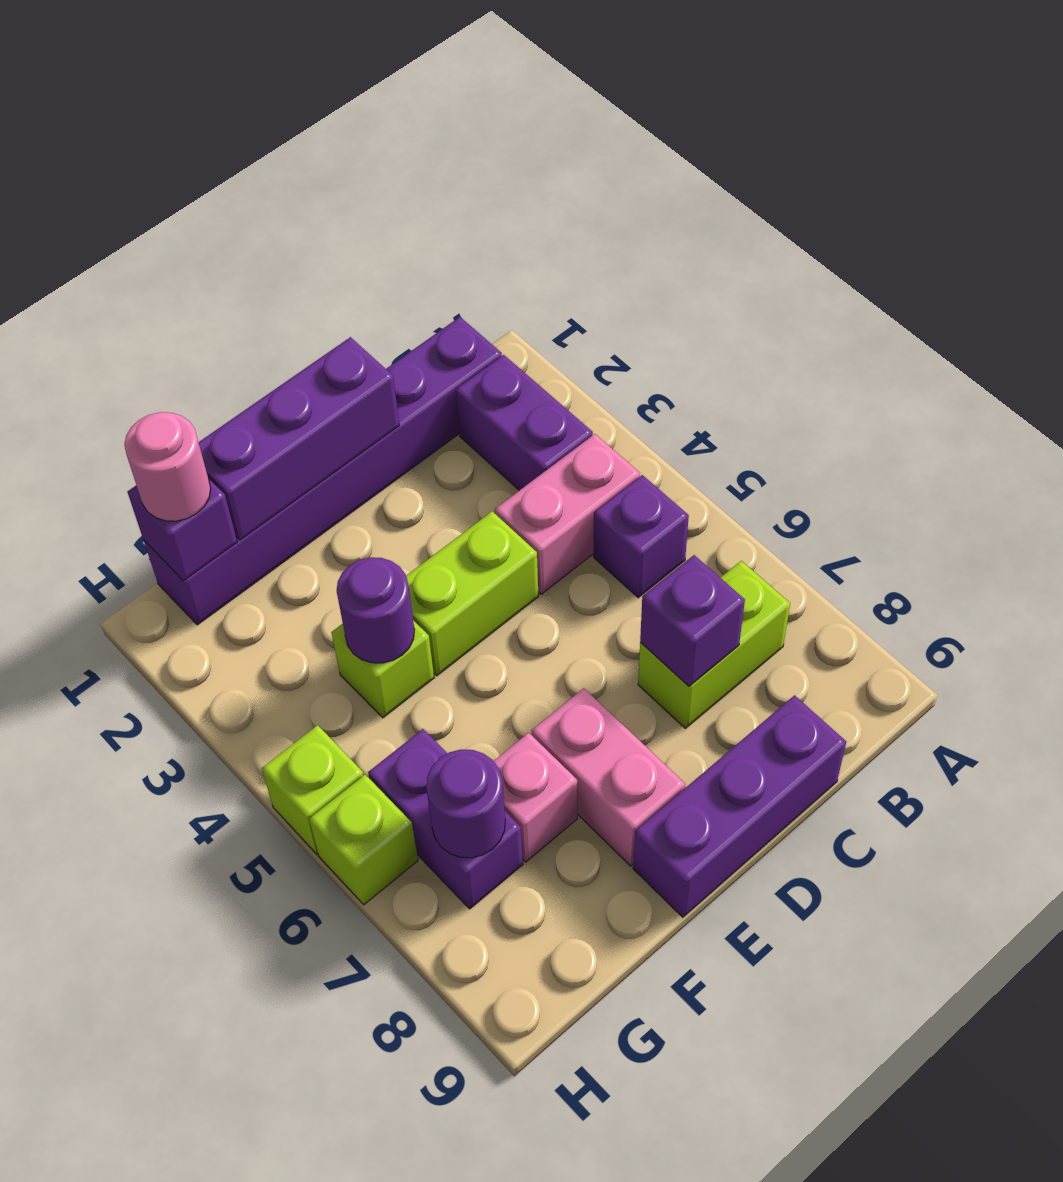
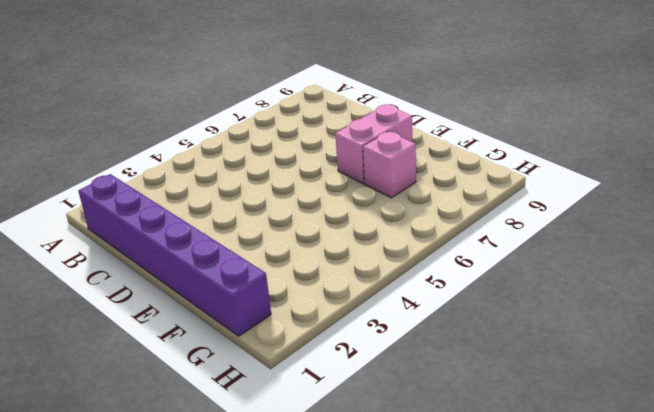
none -> purple brick B2:B3 level 1
none -> pink brick B4:C4 level 1
none -> purple brick B5 level 1

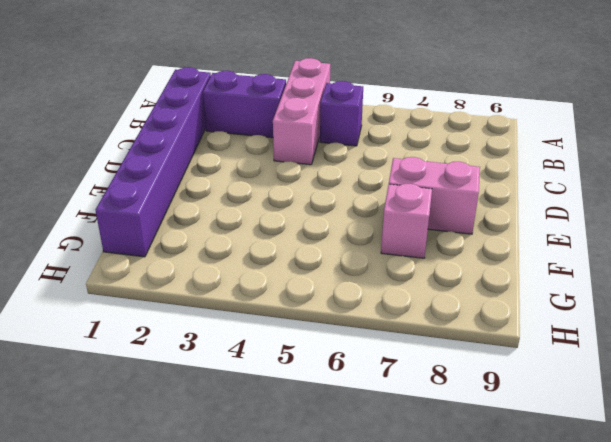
pink brick A4:C4 level 1 -> pink brick B4:C4 level 1
none -> lime brick B7:C7 level 1
none -> purple brick C9:E9 level 1
none -> lime brick D4:E4 level 1

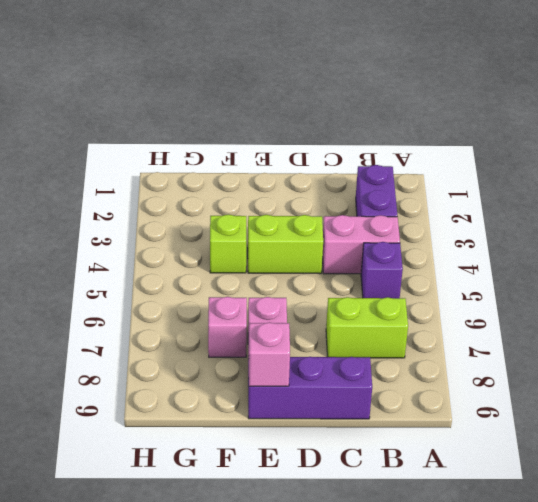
pink brick E9 level 2 -> none
none -> purple brick B1:G1 level 1
none -> purple brick G6:G7 level 1
none -> lime brick H5 level 1

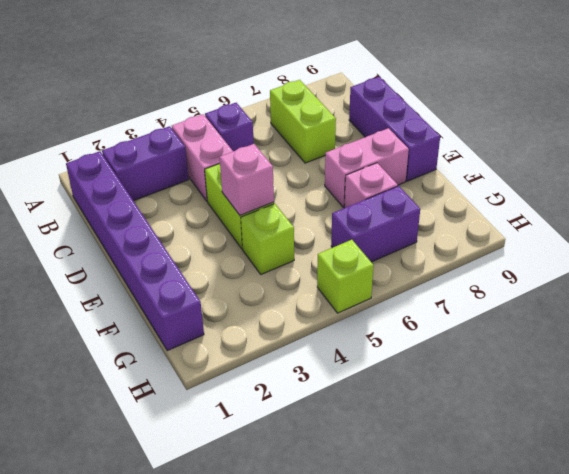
pink brick E4 level 2 -> none
none -> lime brick H6 level 1
none -> purple brick C7 level 2
none -> purple brick D1:F1 level 2

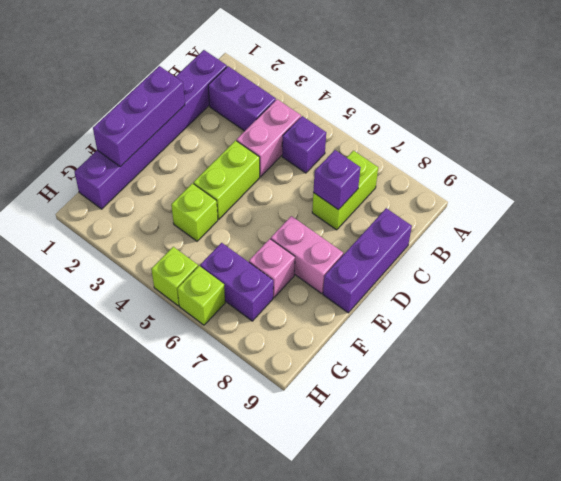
none -> purple round brick F4 level 2
none -> purple brick G1 level 2
none -> purple round brick G7 level 2

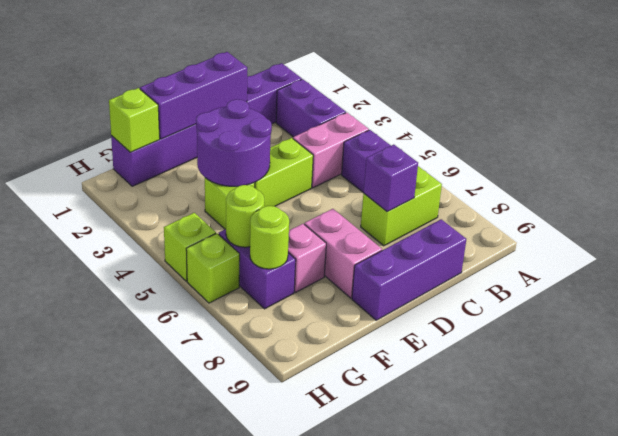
purple round brick E3:F4 level 2 -> purple round brick F4 level 2
lime brick G1 level 2 -> purple brick G1 level 2
lime round brick G6 level 2 -> none
lime round brick G7 level 2 -> purple round brick G7 level 2
none -> pink round brick G1 level 3

